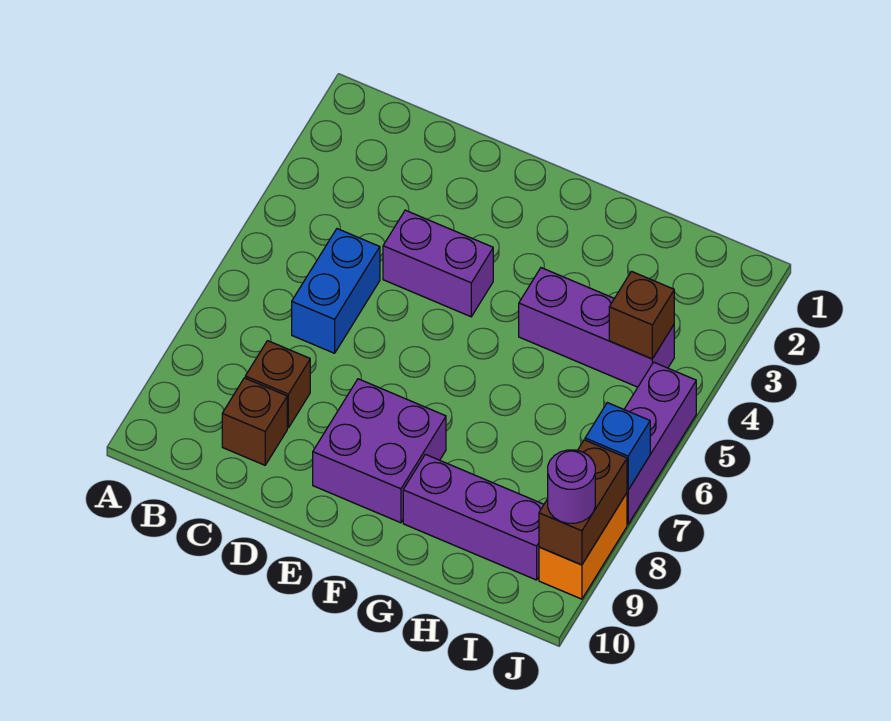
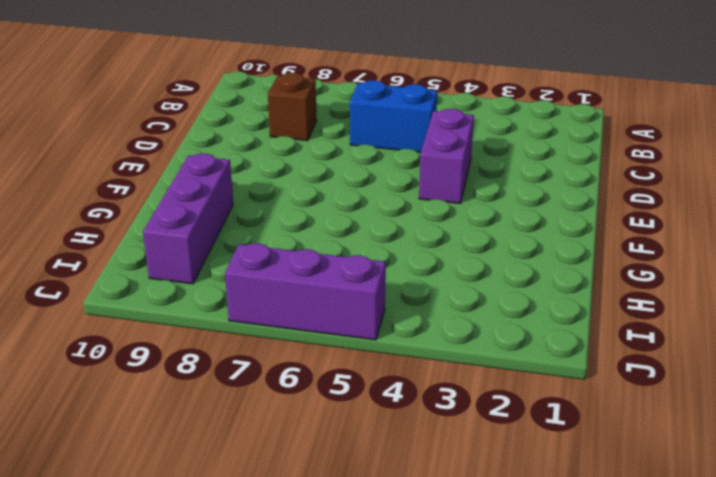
none -> brown brick C9 level 1
none -> purple brick E8:F9 level 1
none -> purple brick G4:I4 level 1

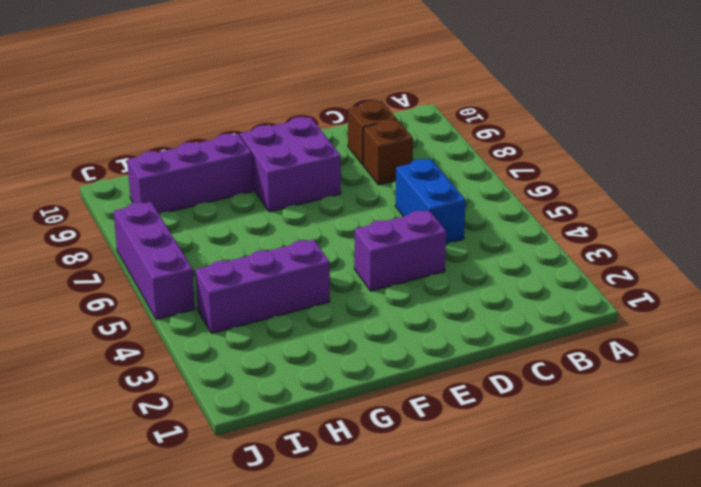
none -> orange brick J8:J9 level 1
none -> brown brick I4 level 2
none -> blue brick J7 level 2

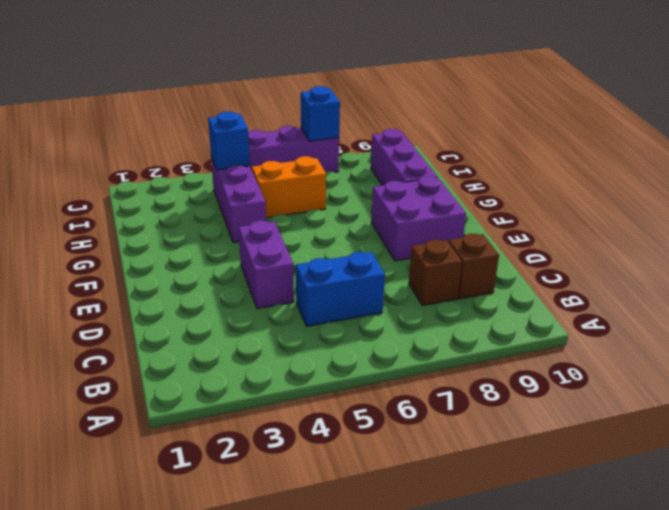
orange brick H5:H6 level 1 -> orange brick J8:J9 level 1
blue brick I4 level 2 -> brown brick I4 level 2
none -> brown brick J8:J9 level 2
none -> purple round brick J9 level 3

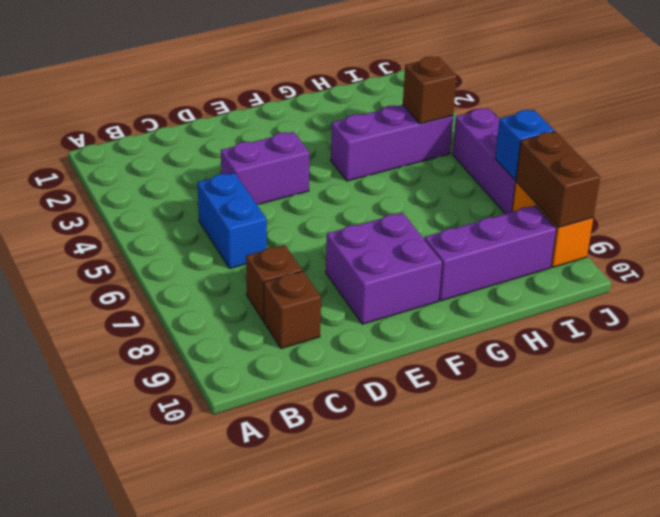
none -> purple round brick J9 level 3

